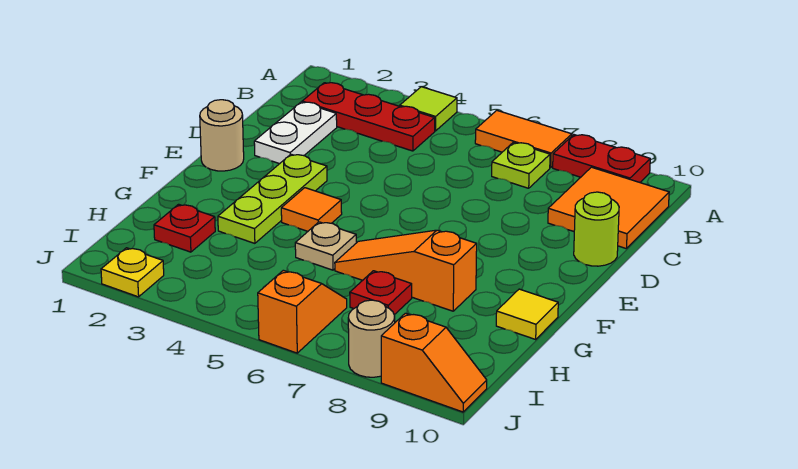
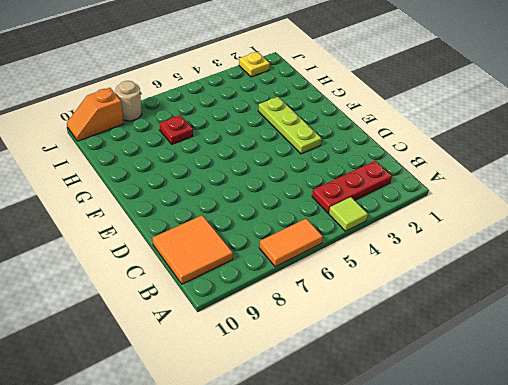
none -> red plate A8:A9 level 1
none -> lime plate B7 level 1
none -> white plate C2:D2 level 1

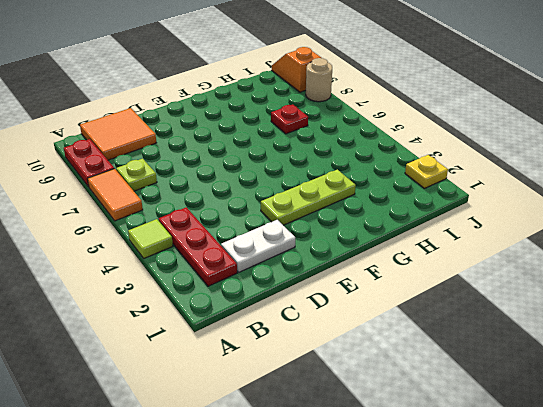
none -> lime round brick D10 level 1
none -> tan round brick E1 level 1
none -> orange tile F4 level 1

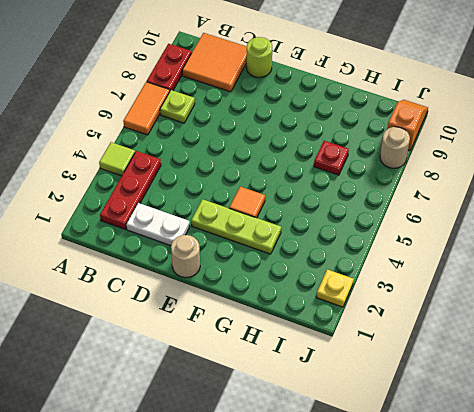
none -> tan plate G5 level 1
none -> orange slope G6:G8 level 1 top 8
none -> yellow tile G10 level 1

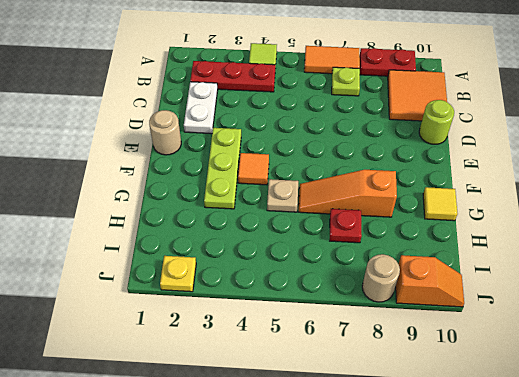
none -> red plate H2 level 1
none -> orange slope I6:J6 level 1 top J

